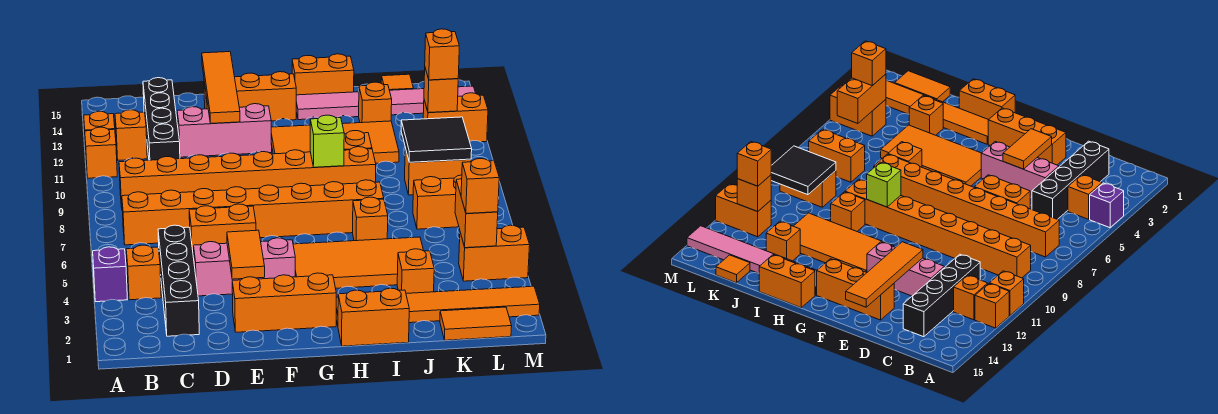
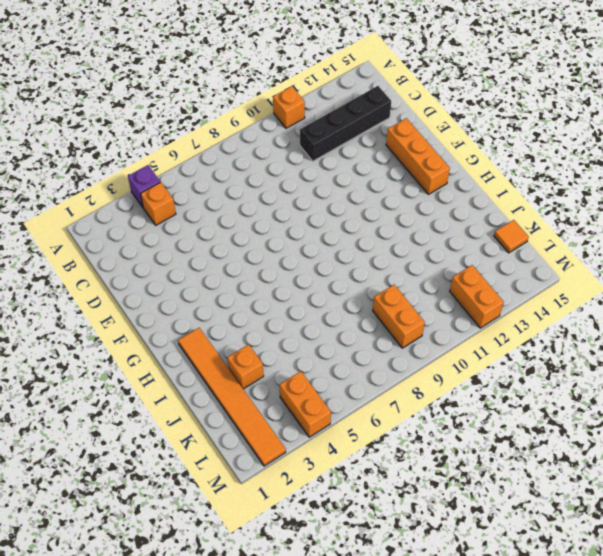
none -> orange brick A12 level 1
none -> orange brick B7:I7 level 1
none -> orange brick B9:I9 level 1
none -> orange brick B12 level 1

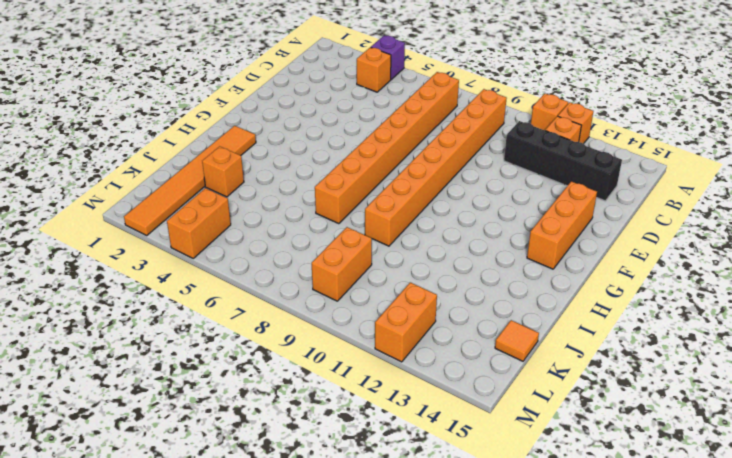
none -> black brick C2:C5 level 1
none -> pink brick D4:F4 level 1
none -> orange brick D6:E6 level 1
none -> pink brick D12:F12 level 1

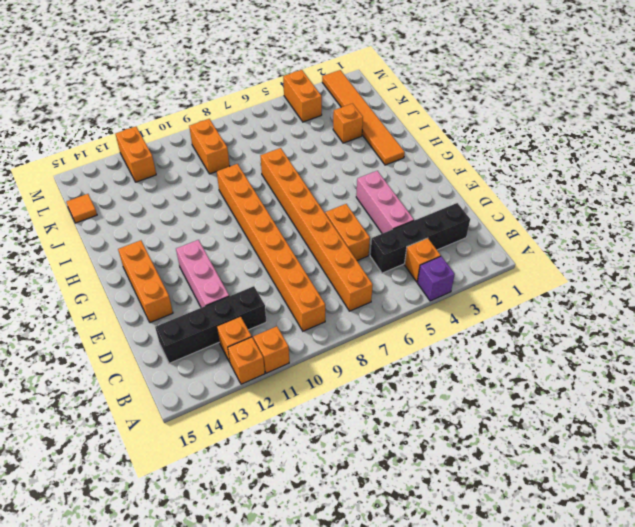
none -> orange brick E2:G2 level 1
none -> orange tile G4:J5 level 1
none -> orange tile G11:J12 level 1
none -> orange brick H1:I1 level 1

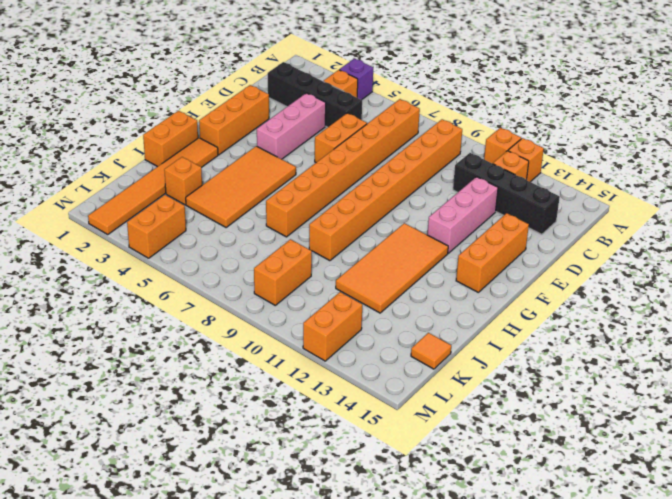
none -> pink tile H14:M14 level 1
none -> orange brick H15:I15 level 1
none -> orange brick I6 level 1
none -> orange brick I10 level 1

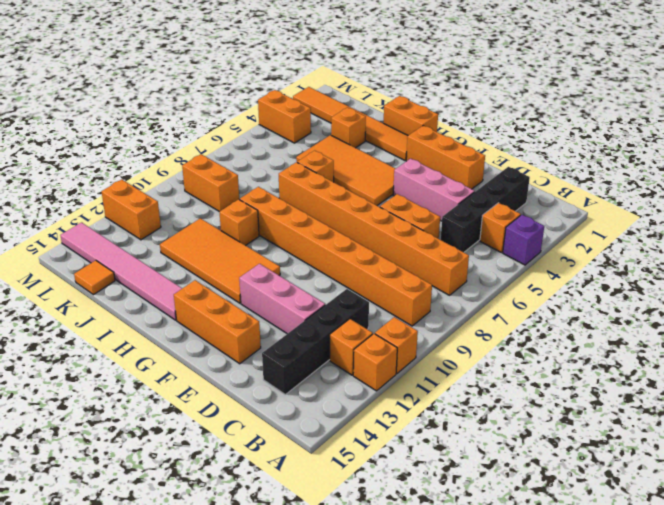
none -> orange brick H15:I15 level 1
none -> orange brick J13 level 1
none -> orange tile K1:L1 level 1
none -> orange brick K7:L7 level 1

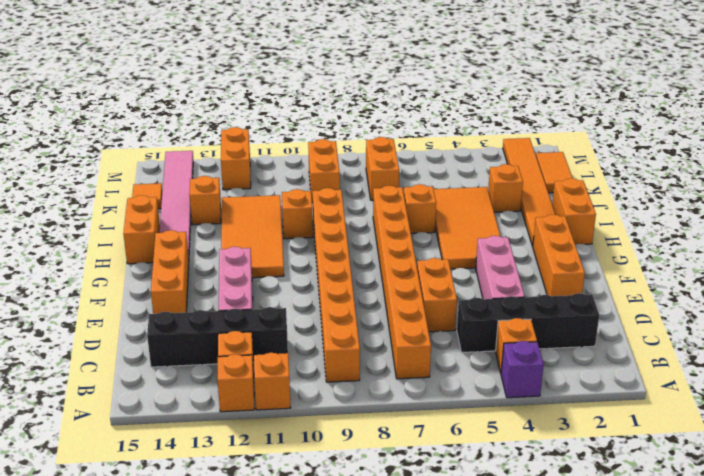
none -> orange brick L4:M4 level 1
none -> orange tile E3:E4 level 2
none -> orange tile E12:E15 level 2
none -> lime brick H9 level 2

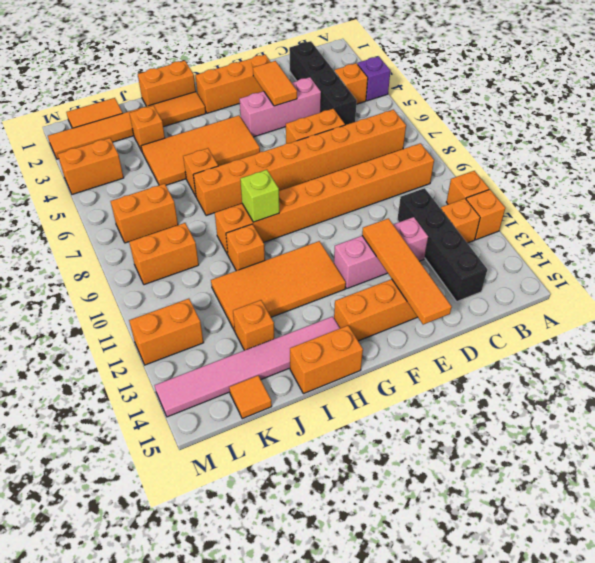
none -> black tile K9:L10 level 2
none -> orange brick L4:L5 level 2
none -> orange brick L12 level 2
none -> orange brick L4 level 3

